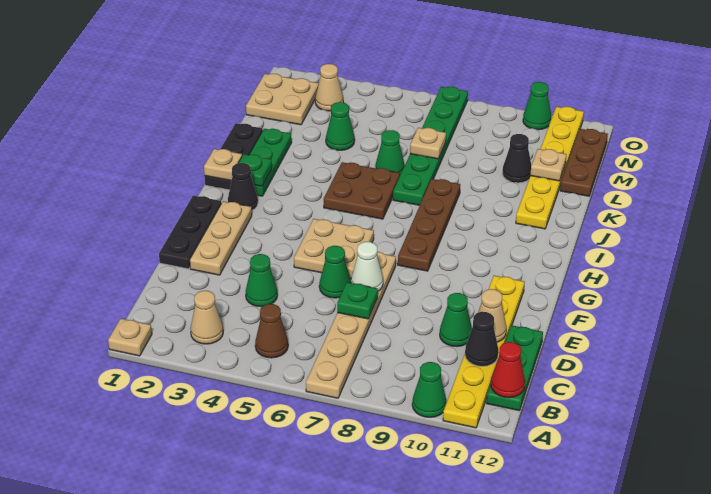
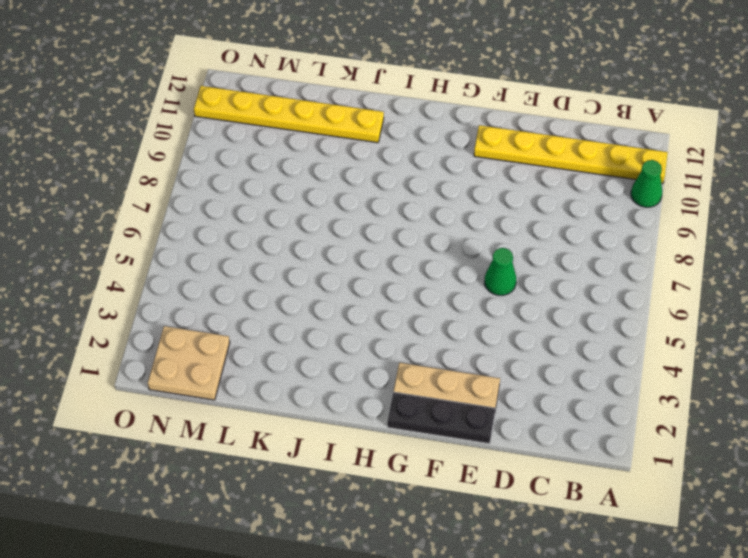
none -> tan plate A1 level 1
none -> tan plate A7:F7 level 1
none -> tan cone B3 level 1
none -> brown cone B5 level 1

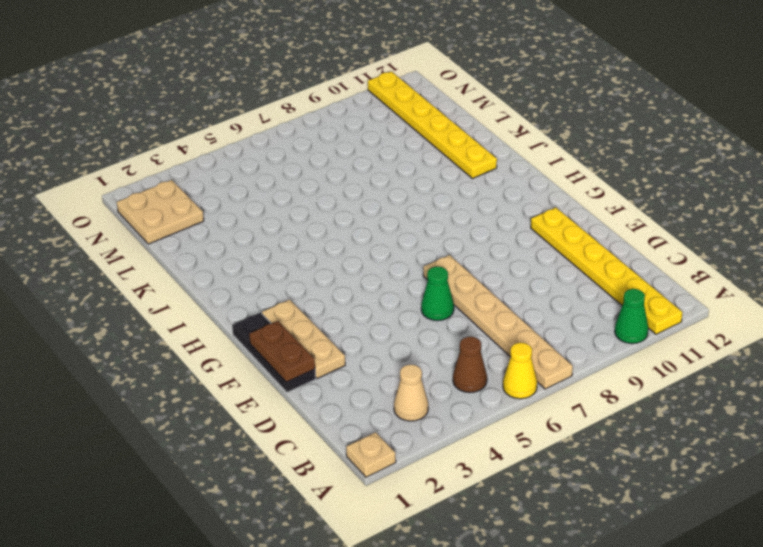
yellow cone A6 level 1 -> none
brown plate E1:F1 level 2 -> none
none -> green plate B12:D12 level 1
none -> green cone D4 level 1
none -> green cone D10 level 1
none -> tan plate F5:G6 level 1

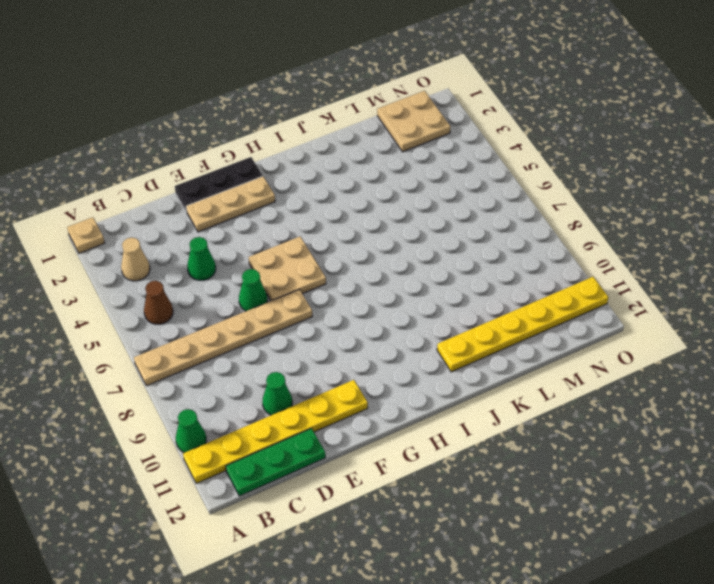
none -> brown plate G8:J8 level 1
none -> black cone H2 level 1
none -> black plate I1:K1 level 1
none -> green plate I2:K2 level 1

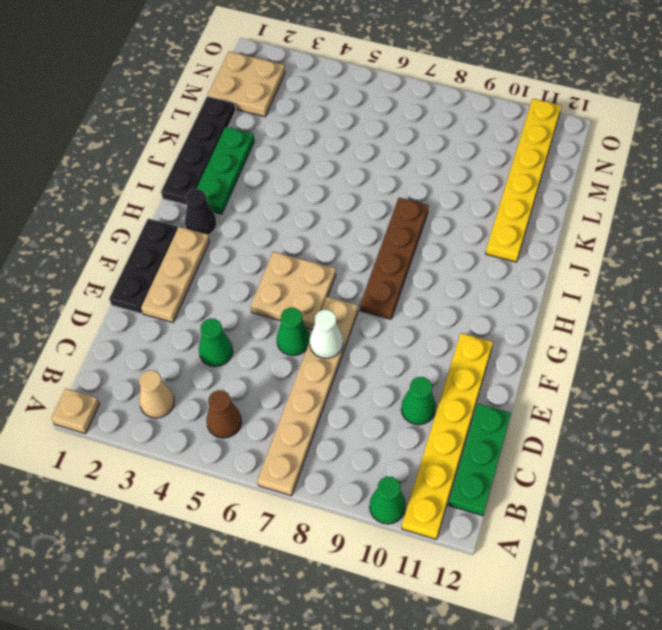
black plate I1:L1 level 1 -> black plate I1:K1 level 1
none -> brown plate I5:J6 level 1
none -> green plate J7:O7 level 1
none -> green cone K6 level 1
none -> green cone L4 level 1

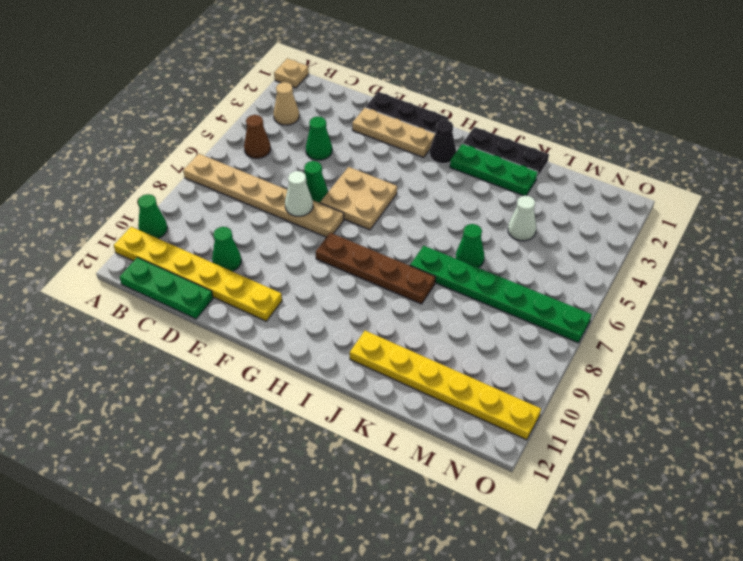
white cone L4 level 1 -> green cone L4 level 1
none -> brown plate I5:J6 level 1
none -> black cone L10 level 1
none -> brown plate L12:N12 level 1
none -> tan plate M1:N2 level 1

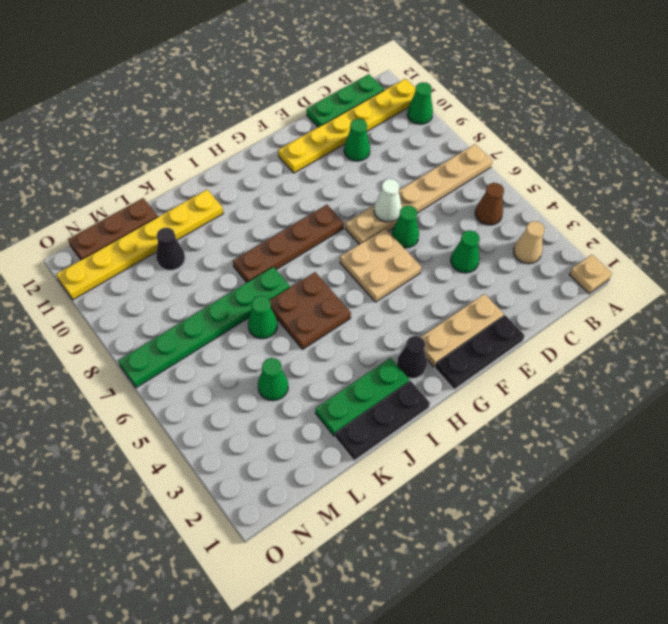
none -> tan plate M1:N2 level 1
none -> tan cone N3 level 1
none -> green cone O10 level 1
none -> red cone B12 level 2

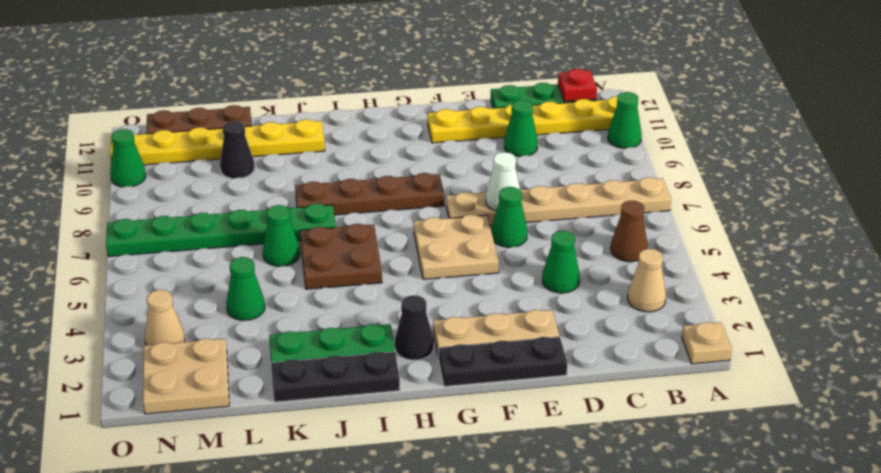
red plate B12 level 2 -> red cone B12 level 2
none -> black cone C11 level 2
none -> green plate D7 level 2
none -> tan cone D11 level 2
none -> tan plate I1 level 2

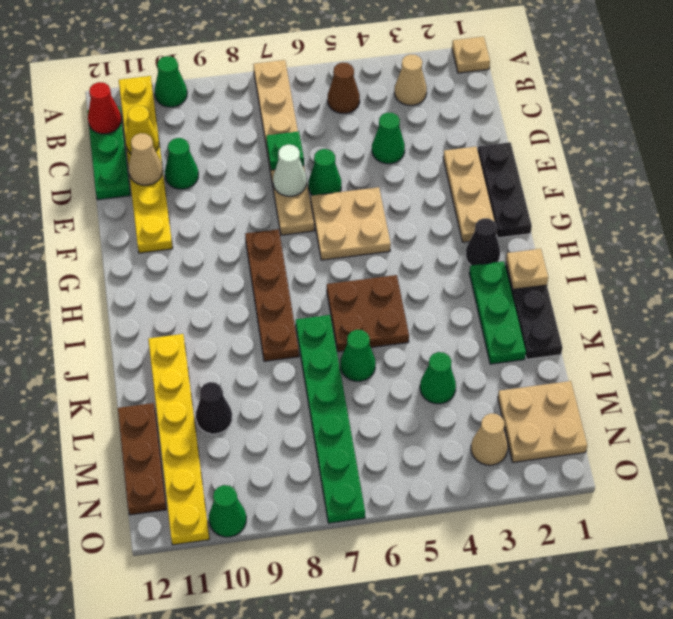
yellow cone C11 level 2 -> black cone C11 level 2
none -> green plate I2 level 2
none -> tan plate L7 level 2
none -> tan plate L11 level 2

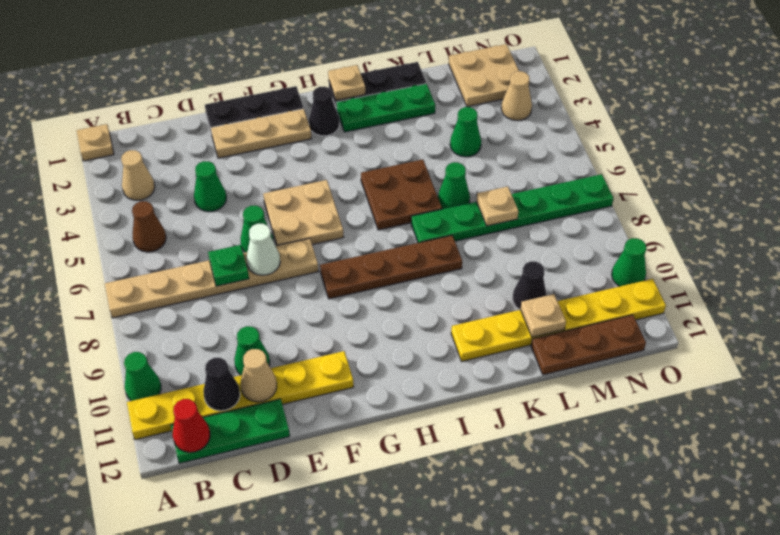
none -> green plate I2 level 2

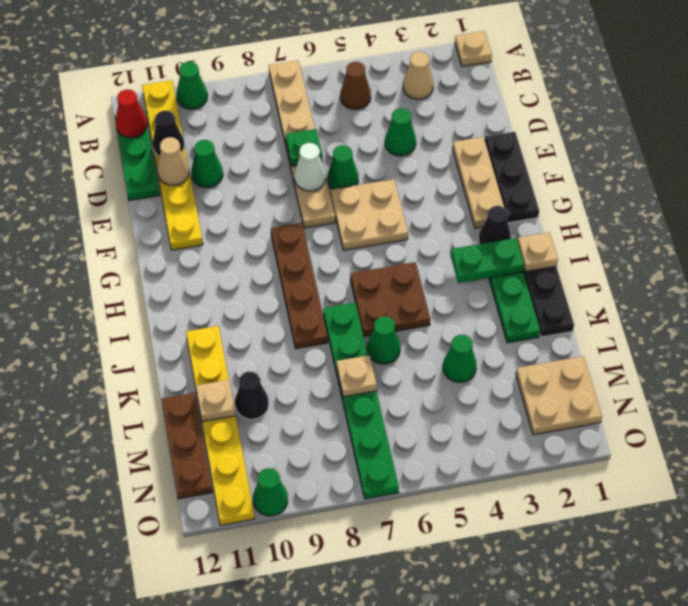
green plate I2:I3 level 2 -> green plate I2 level 2
none -> tan cone N3 level 1

